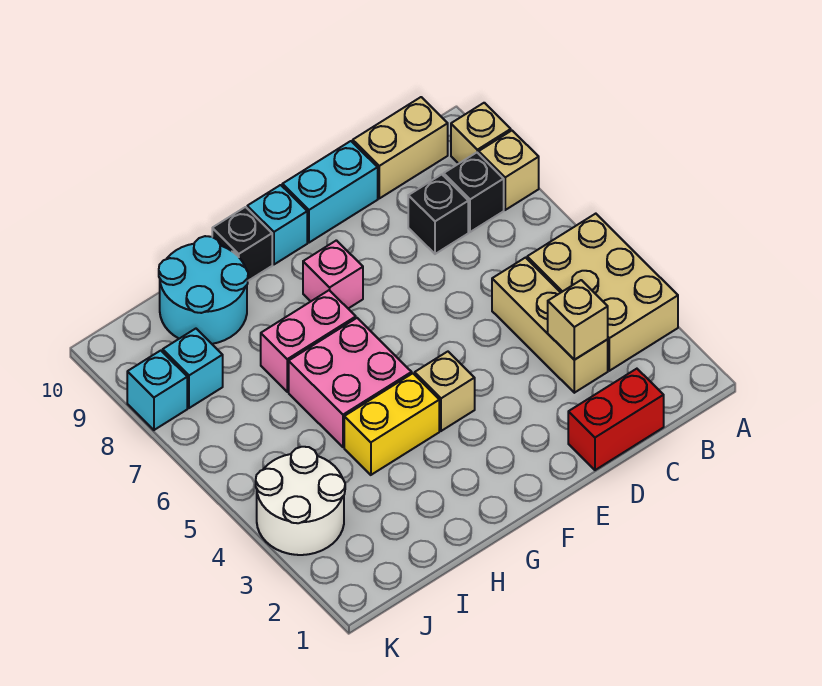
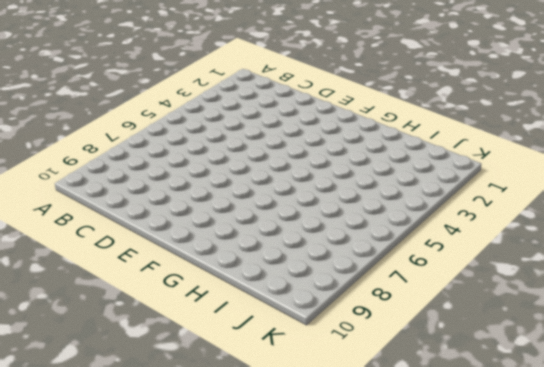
none -> tan brick A3:B5 level 1
none -> tan brick A8 level 1
none -> tan brick A9 level 1

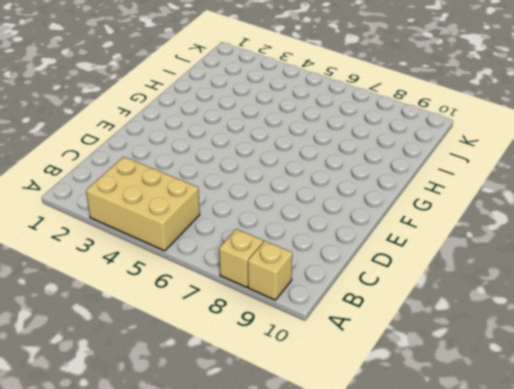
none -> black brick B8 level 1
none -> tan brick B10:C10 level 1
none -> red brick C1:D1 level 1

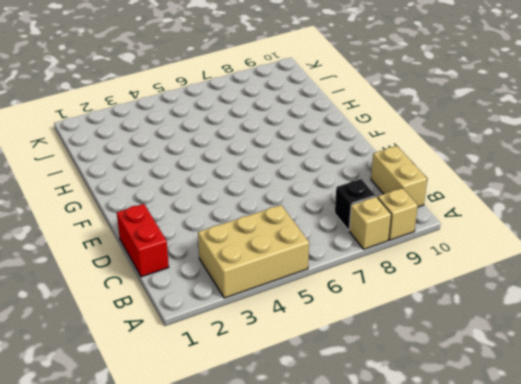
none -> tan brick C3:C5 level 1
none -> black brick C8 level 1
none -> cyan brick D10:E10 level 1

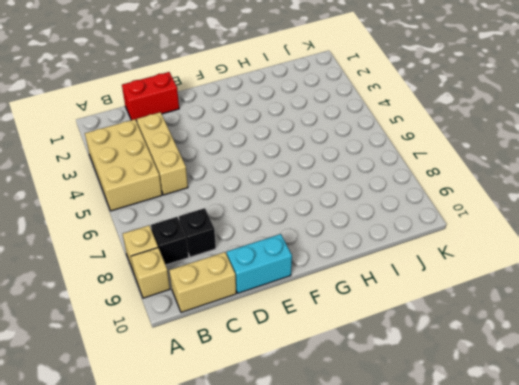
none -> tan brick F4 level 1
none -> pink brick F8 level 1
none -> cyan brick F10 level 1

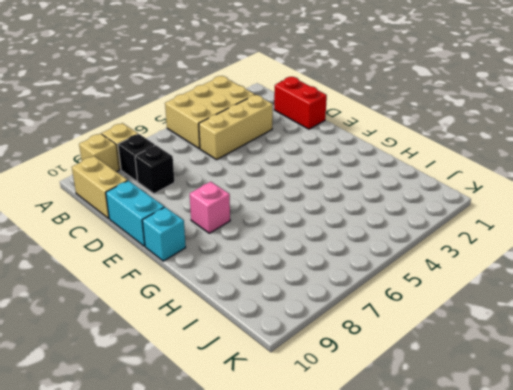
none -> tan brick F4 level 1
none -> yellow brick G4:H4 level 1
none -> pink brick G5:H6 level 1

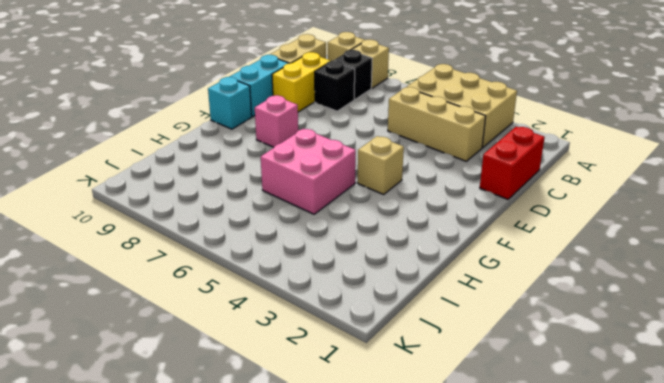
yellow brick C9:D9 level 1 -> yellow brick G4:H4 level 1
none -> pink brick G7:H7 level 1
none -> black brick G10 level 1
none -> cyan round brick H9:I10 level 1

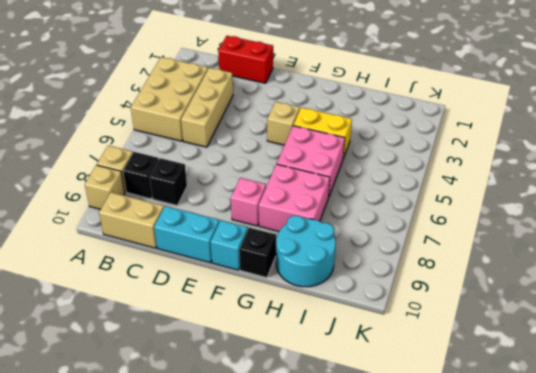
pink brick G7:H8 level 1 -> pink brick G7:H7 level 1
none -> white round brick J3:K4 level 1
none -> cyan brick J8 level 1
none -> cyan brick K8 level 1

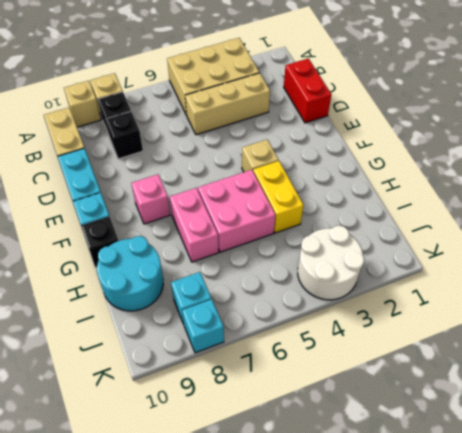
none -> tan brick C3 level 2

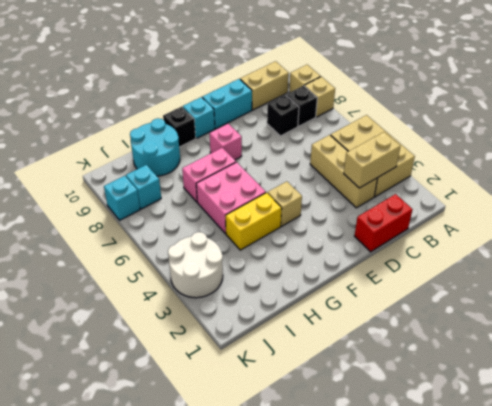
tan brick B3:C3 level 2 -> tan brick C3 level 2

